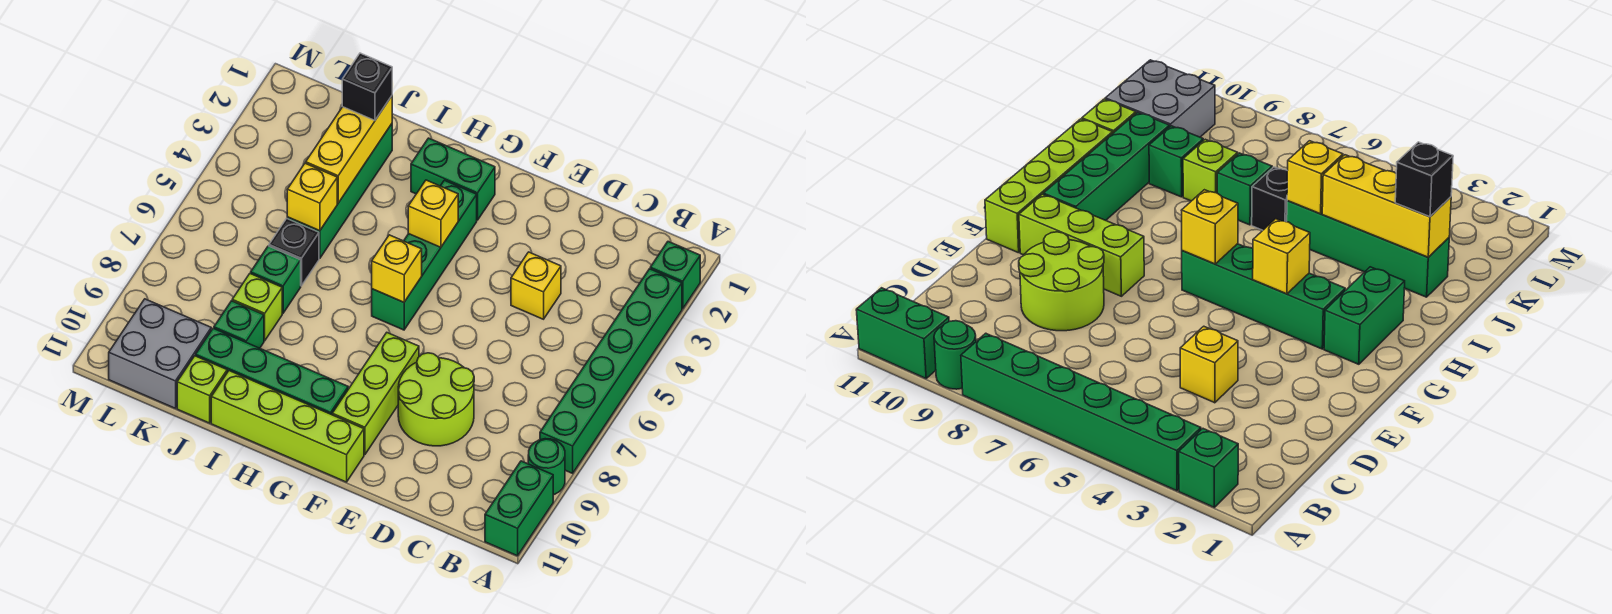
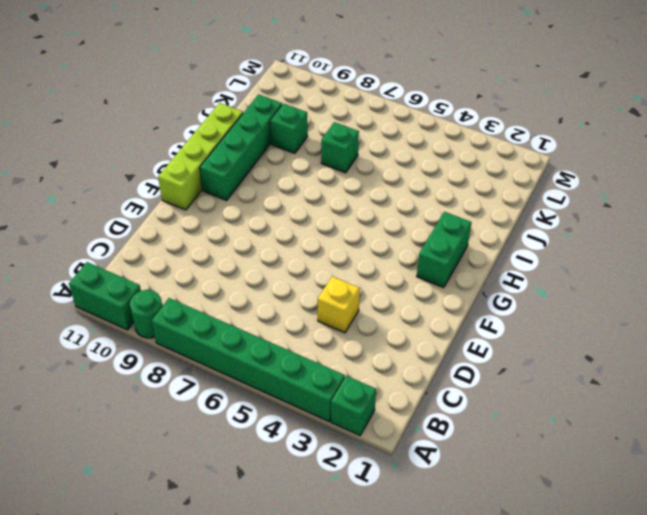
none -> lime round brick D8:E9 level 1
none -> lime brick F8:F10 level 1
none -> green brick G3:G6 level 1

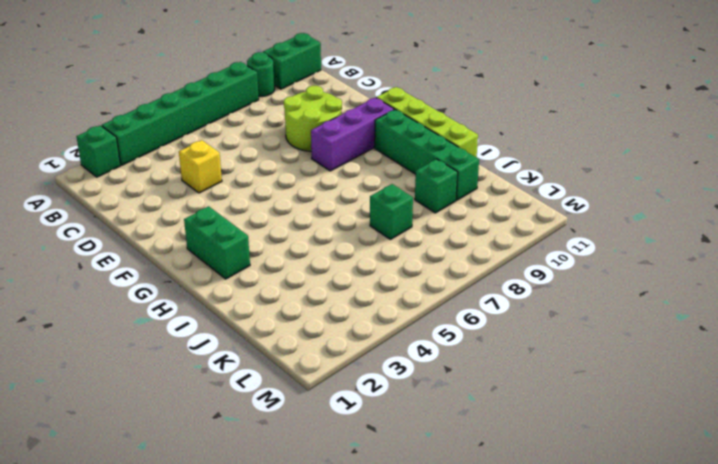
purple brick F8:F10 level 1 -> lime brick F8:F10 level 1
none -> green brick G3:G6 level 1
none -> green brick J2:J5 level 1
none -> black brick J6 level 1

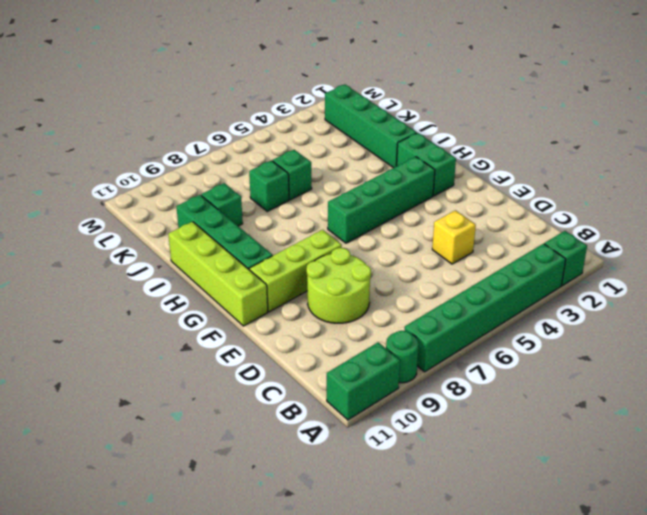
green brick I2:L2 level 1 -> green brick J2:J5 level 1
green brick J6 level 1 -> black brick J6 level 1
none -> lime brick J8 level 1
none -> lime brick J11 level 1
none -> grey brick K10:L11 level 1

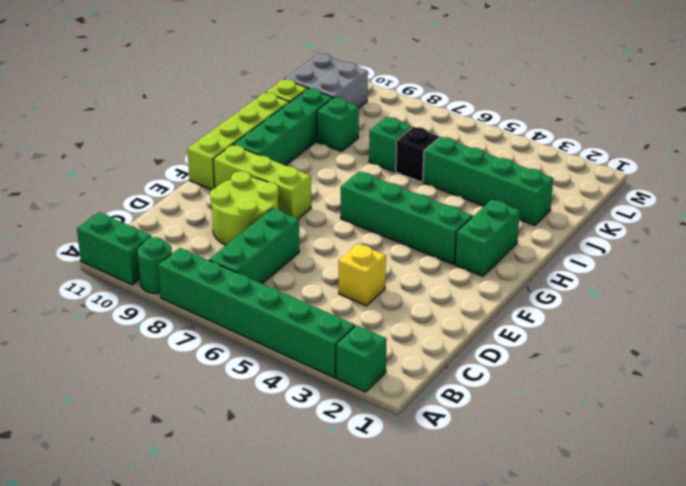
green brick B7:D7 level 1 -> none
none -> lime brick J8 level 1
none -> yellow brick G4 level 2
none -> yellow brick G6 level 2

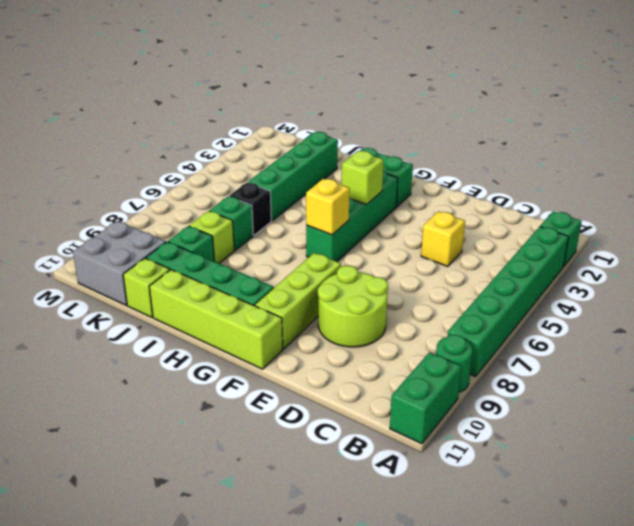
lime brick G4 level 2 -> yellow brick G4 level 2
none -> yellow brick J2:J4 level 2
none -> yellow brick J5 level 2
none -> black brick J2 level 3

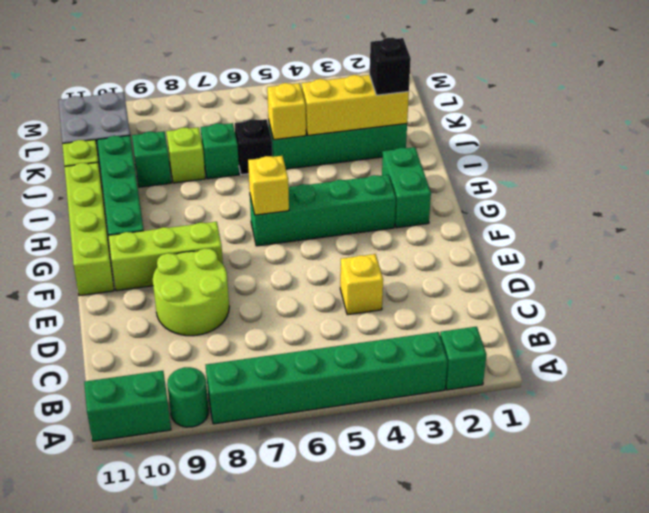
none -> yellow brick G4 level 2

